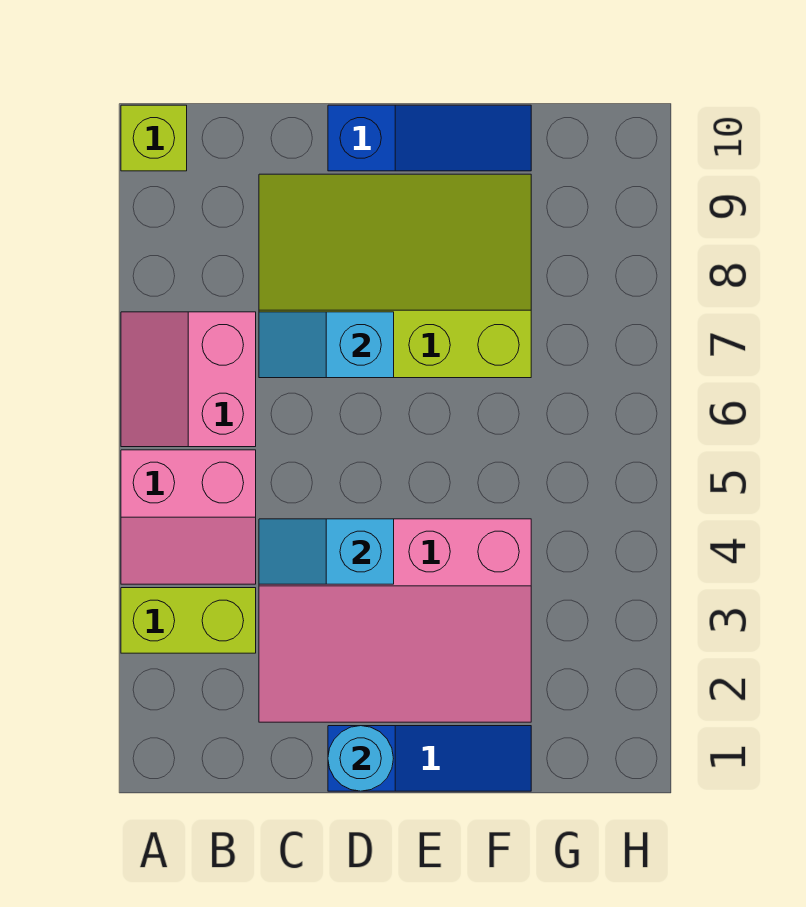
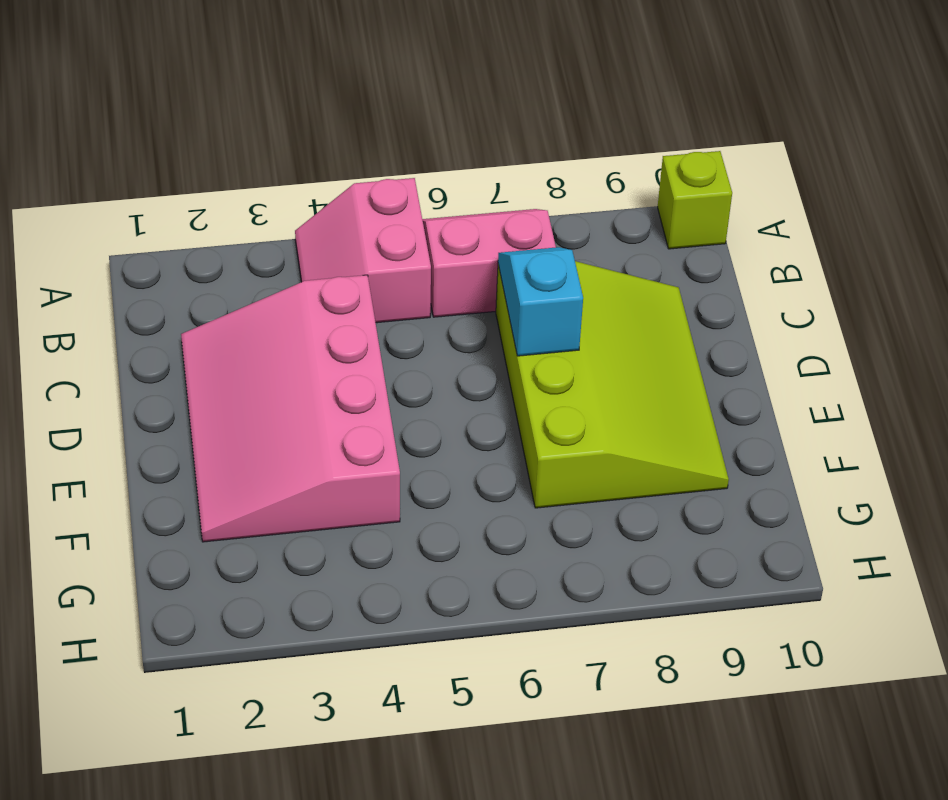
none -> lime brick A3:B3 level 1
none -> blue slope D1:F1 level 1 top D

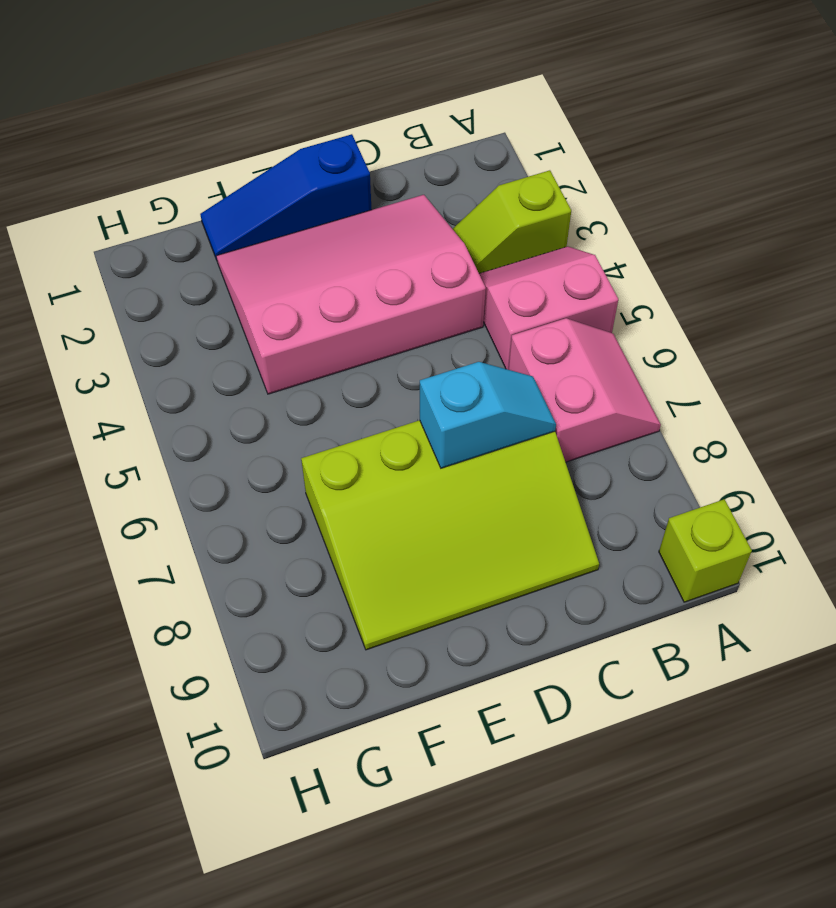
lime slope A3:B3 level 1 top A -> lime brick A3:B3 level 1
none -> blue slope D10:F10 level 1 top D
none -> cyan slope C4:D4 level 2 top D

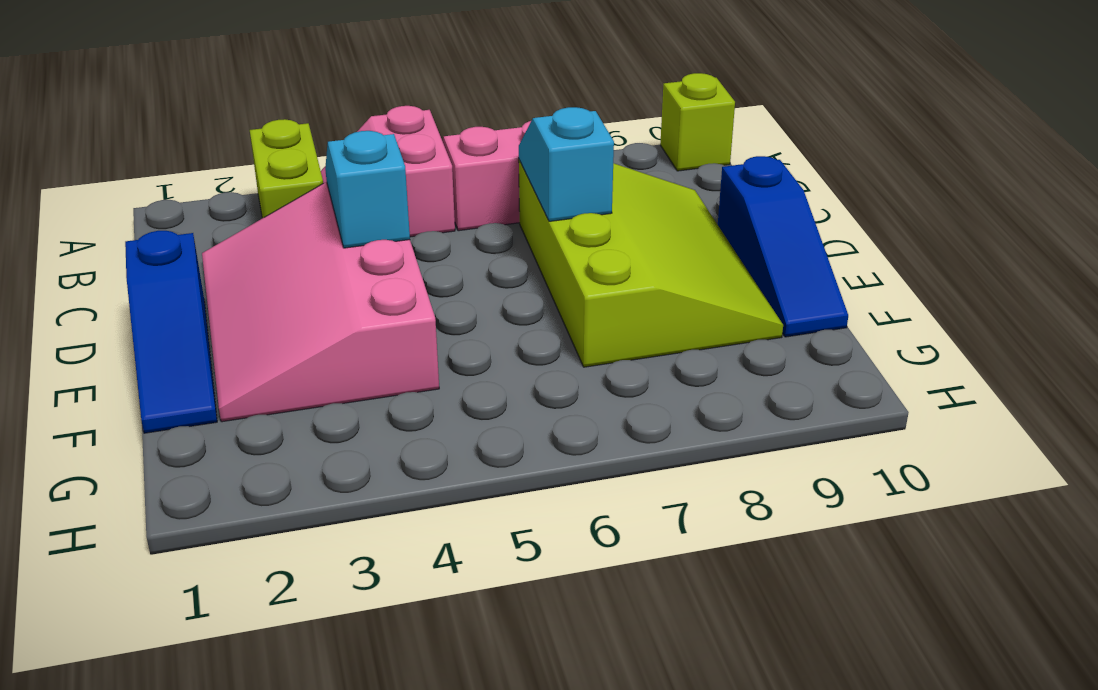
none -> cyan round brick D1 level 2

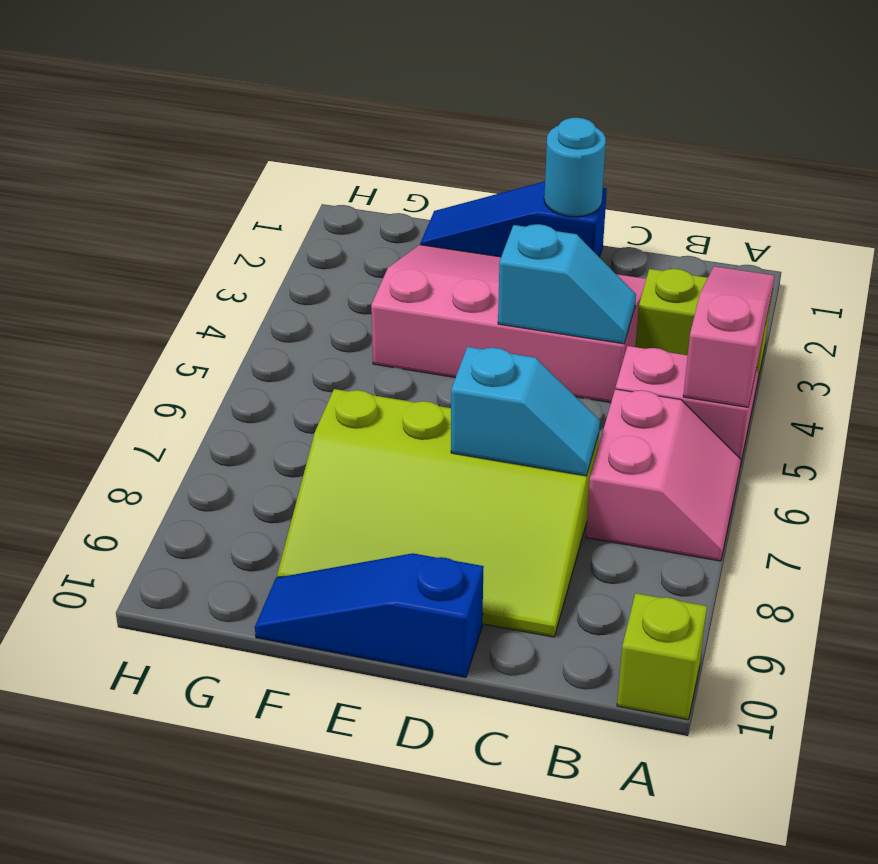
pink slope A3:A5 level 2 top 5 -> none

